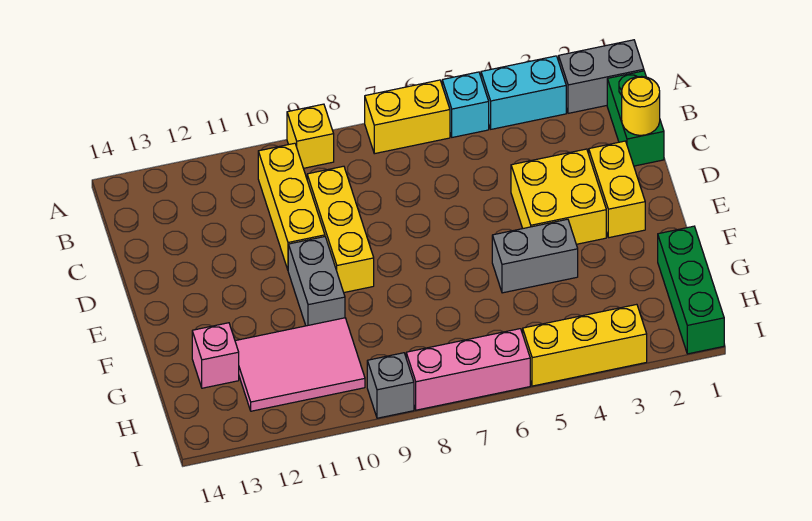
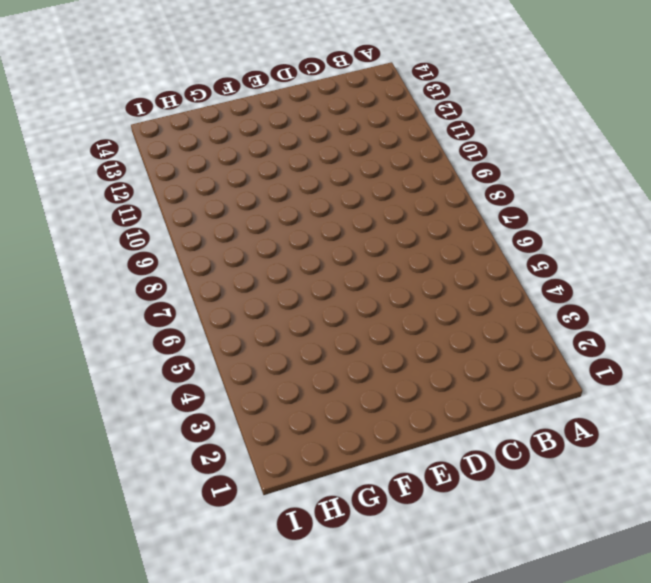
none -> grey brick A1:A2 level 1
none -> cyan brick A3:A4 level 1
none -> cyan brick A5 level 1

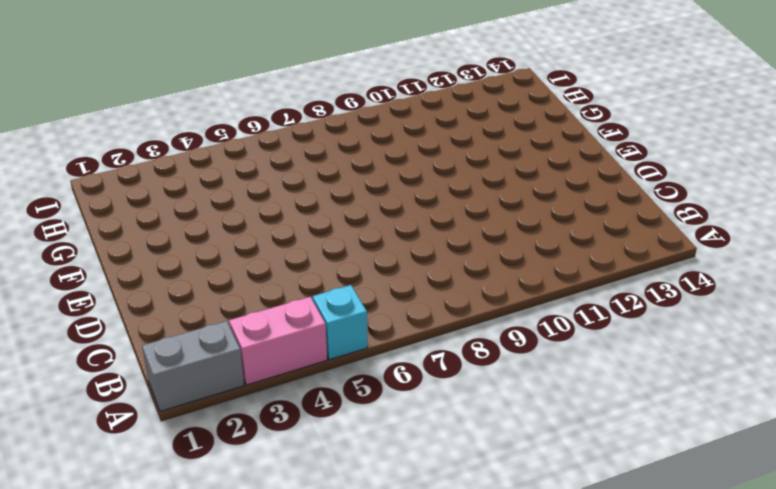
pink brick A3:A4 level 1 -> cyan brick A3:A4 level 1
none -> yellow brick A6:A7 level 1
none -> yellow brick A9 level 1
none -> green brick B1:C1 level 1

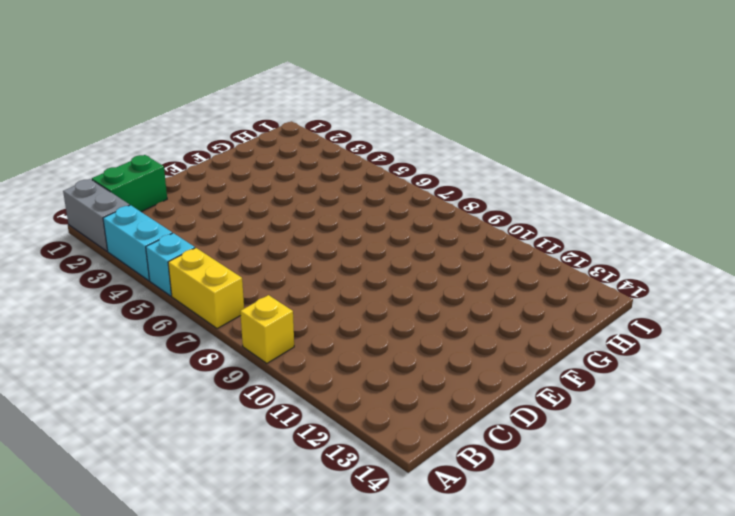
none -> yellow brick B10:D10 level 1
none -> yellow brick C9:E9 level 1
none -> yellow brick D2:E2 level 1

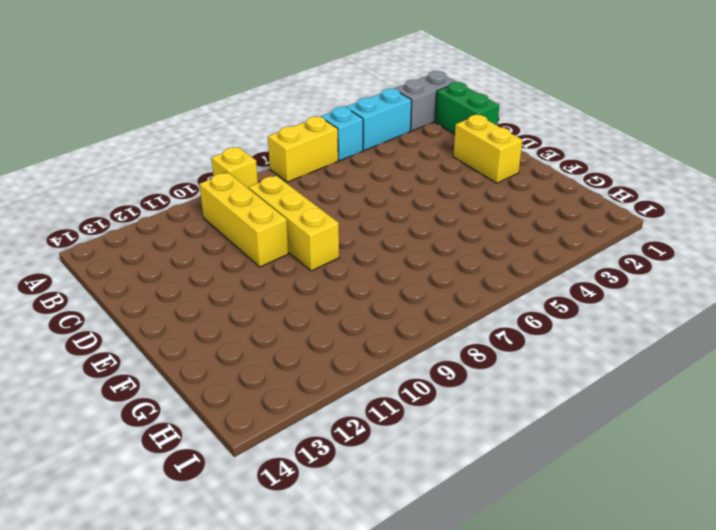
none -> yellow brick D3:E4 level 1
none -> grey brick E10:F10 level 1
none -> grey brick F4:F5 level 1

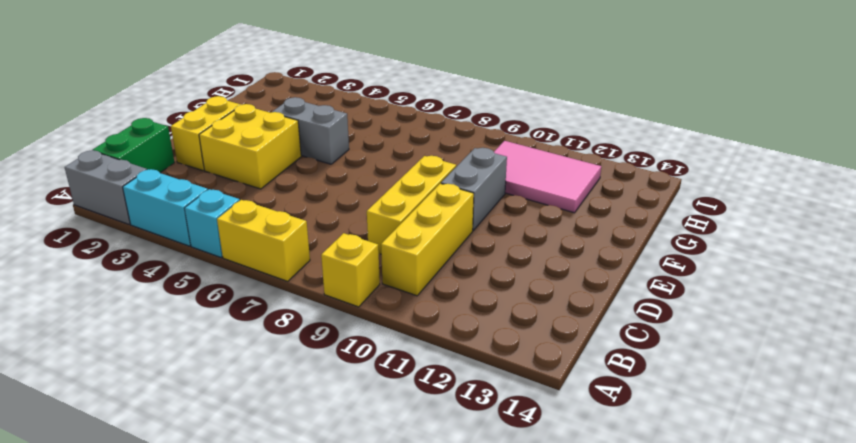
none -> green brick G1:I1 level 1
none -> pink brick G13 level 1
none -> yellow brick I3:I5 level 1

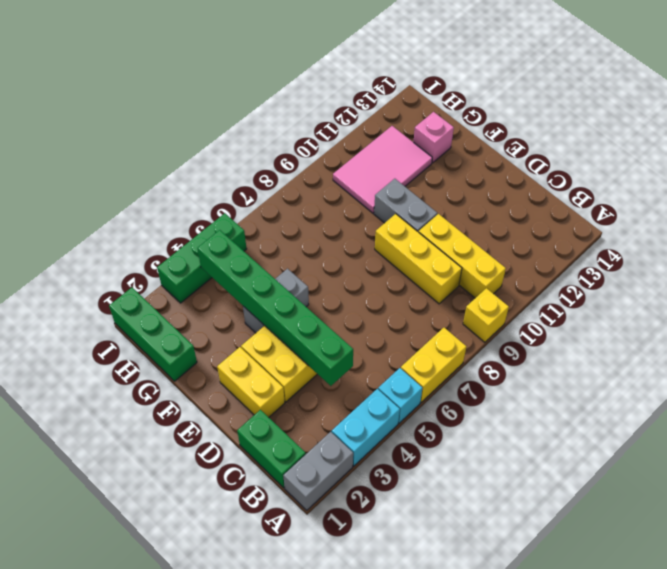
green brick C4:H4 level 2 -> none
green brick I3:I5 level 1 -> yellow brick I3:I5 level 1
none -> pink brick I6:I8 level 1
none -> grey brick I9 level 1
none -> yellow round brick C1 level 2

